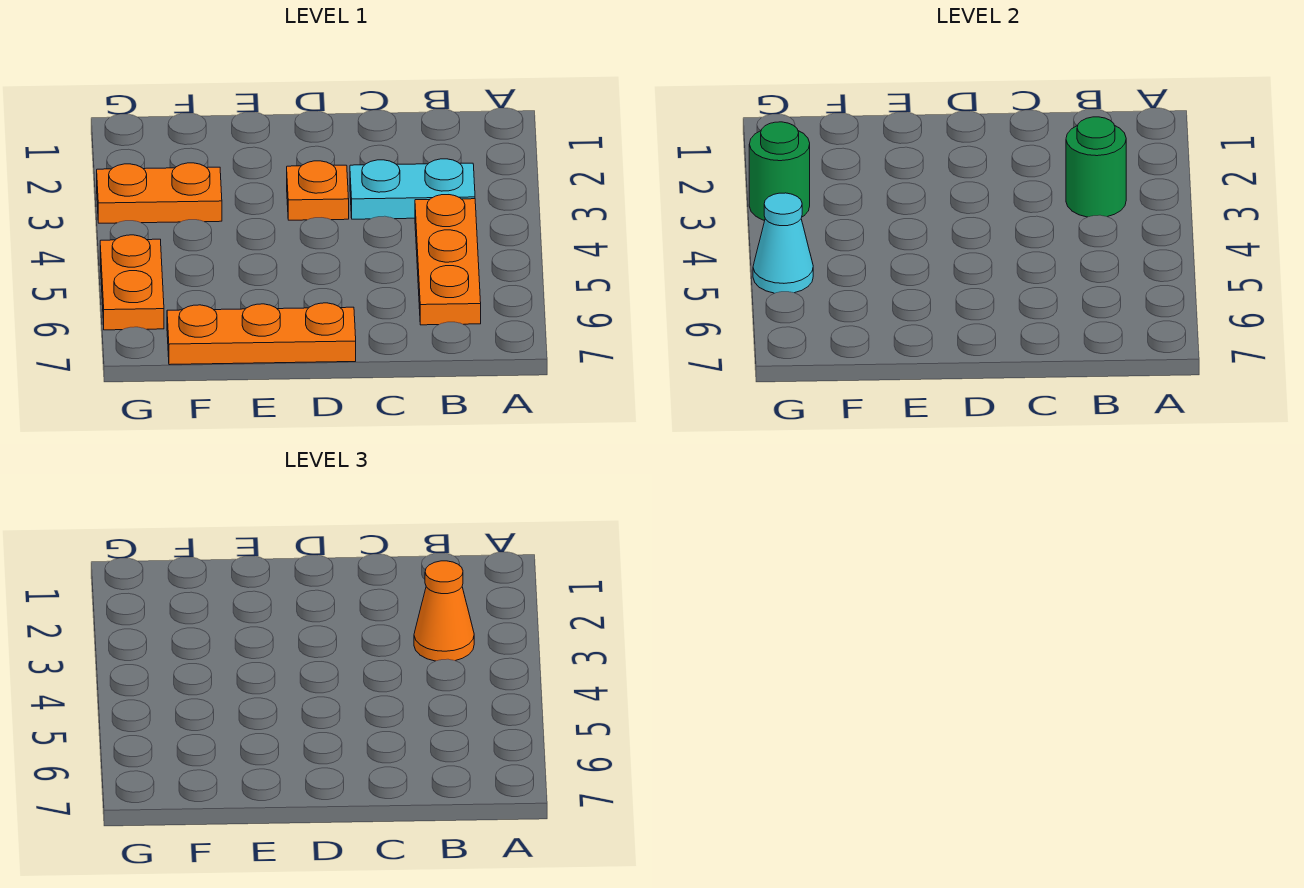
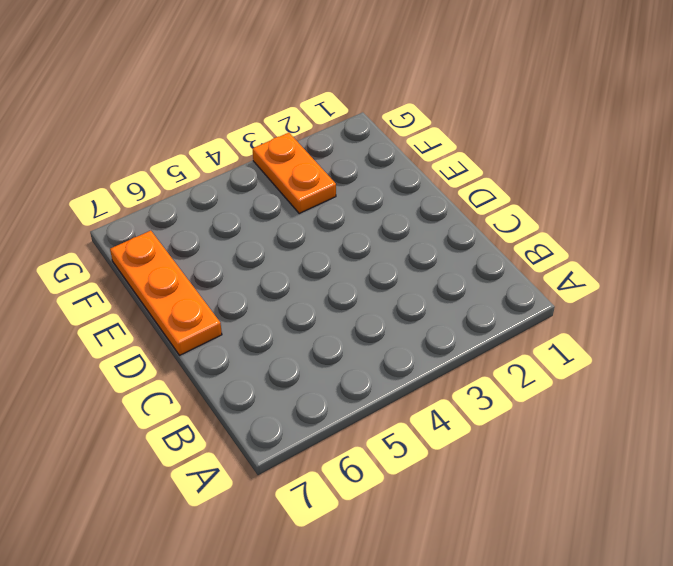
none -> cyan plate B3:C3 level 1
none -> orange plate B4:B6 level 1

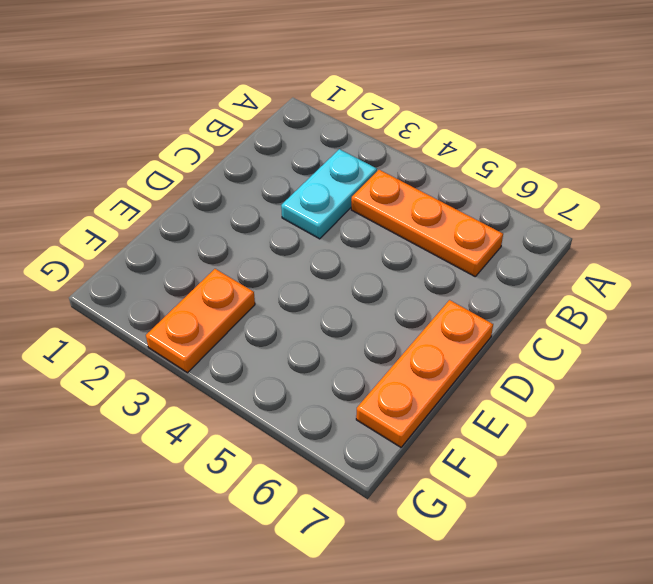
none -> orange plate D3 level 1
none -> orange plate G5:G6 level 1

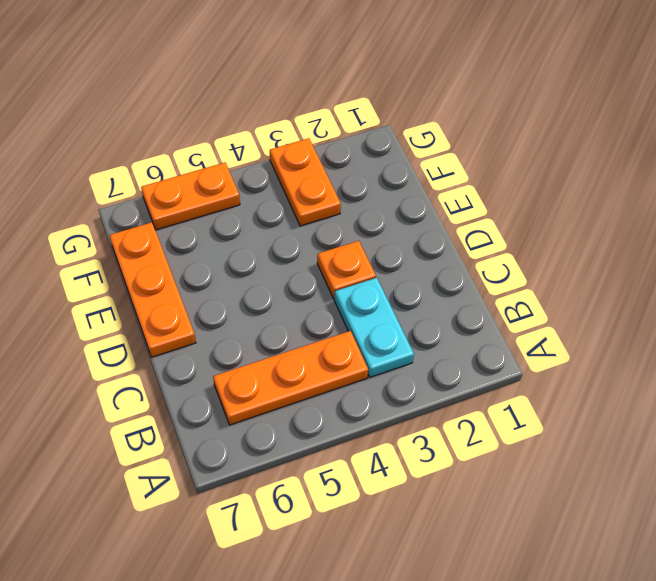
none -> green round brick B3 level 2
none -> green round brick G3 level 2

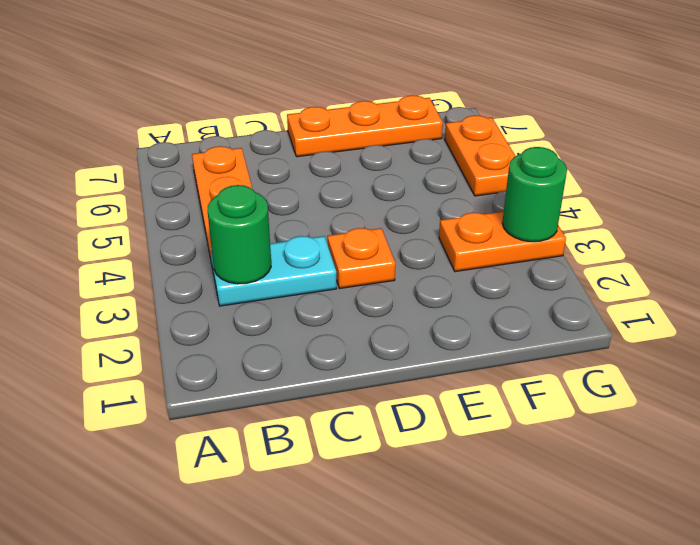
none -> cyan cone G5 level 2
none -> orange cone B3 level 3

